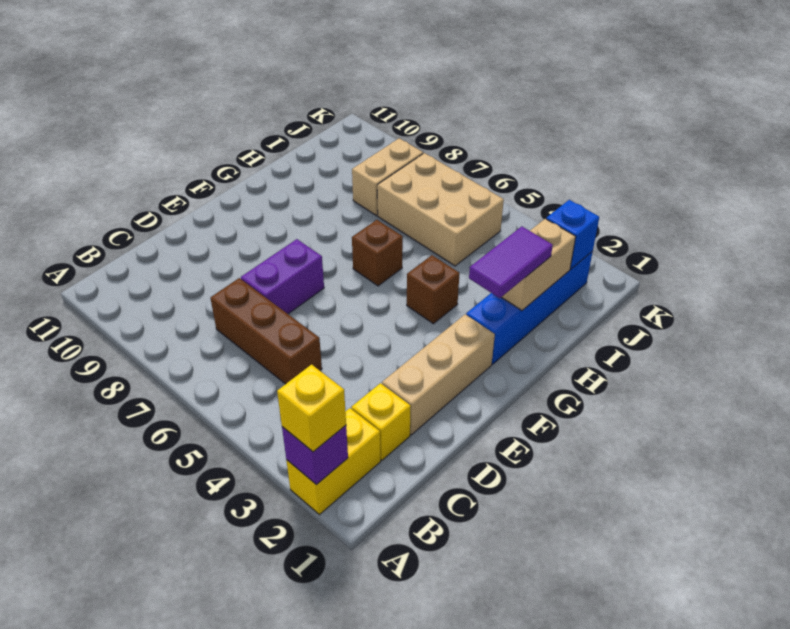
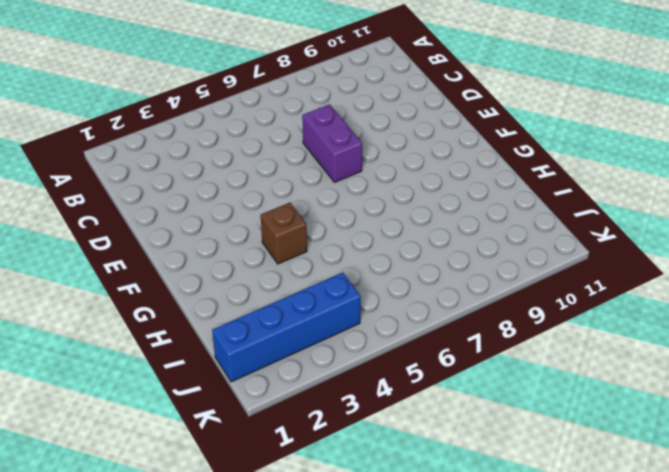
blue brick J1:J4 level 1 -> blue brick G2:J2 level 1
none -> yellow brick A2:B2 level 1
none -> yellow brick C2 level 1
none -> brown brick C5:C7 level 1

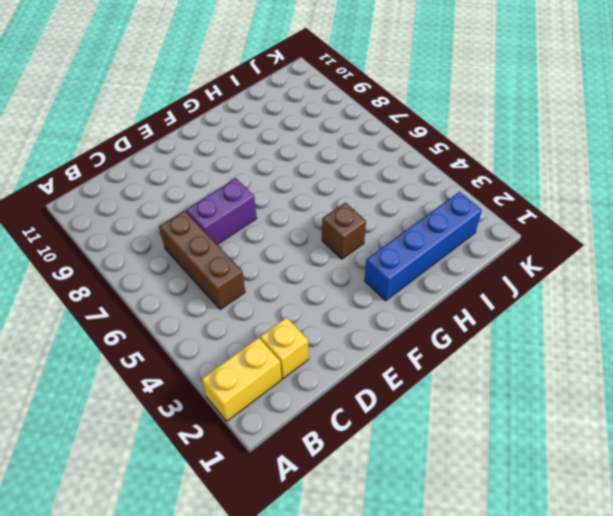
none -> tan brick D2:F2 level 1
none -> brown brick G6 level 1
none -> tan brick I5:J7 level 1

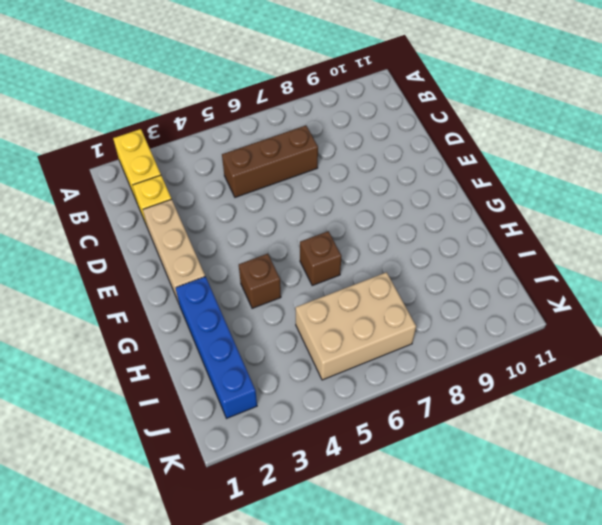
none -> purple brick D7:E7 level 1
none -> tan brick I8:J8 level 1
none -> purple brick A2 level 2

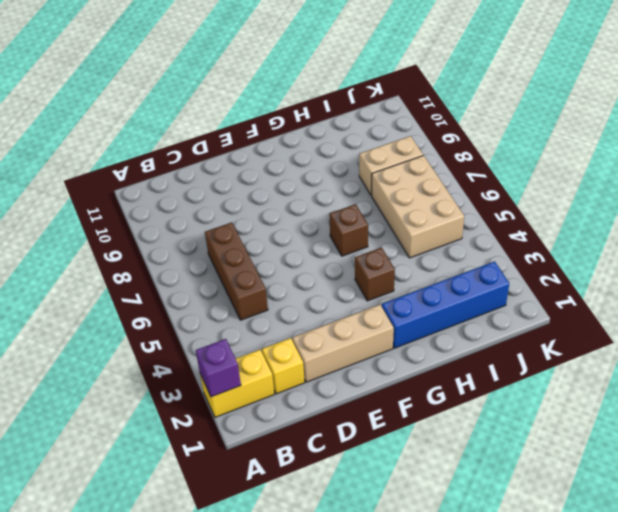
none -> purple brick D7:E7 level 1
none -> tan brick H2:I2 level 2
none -> blue brick J2 level 2

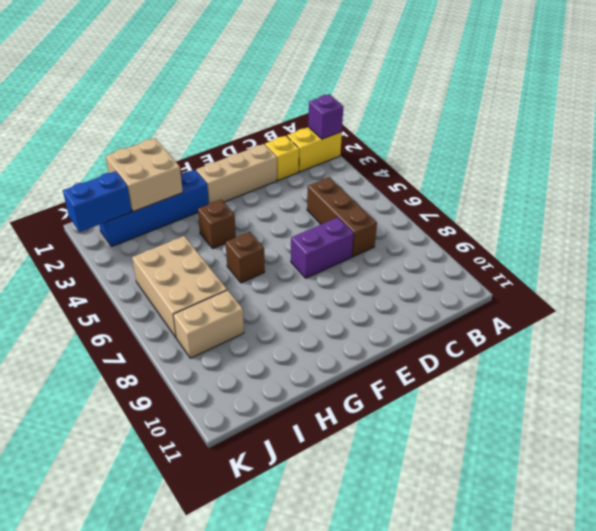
tan brick H1:I2 level 2 -> tan brick H2:I2 level 2
blue brick J2:K2 level 2 -> blue brick J2 level 2
none -> yellow brick A2 level 3
none -> purple tile G2:H2 level 3

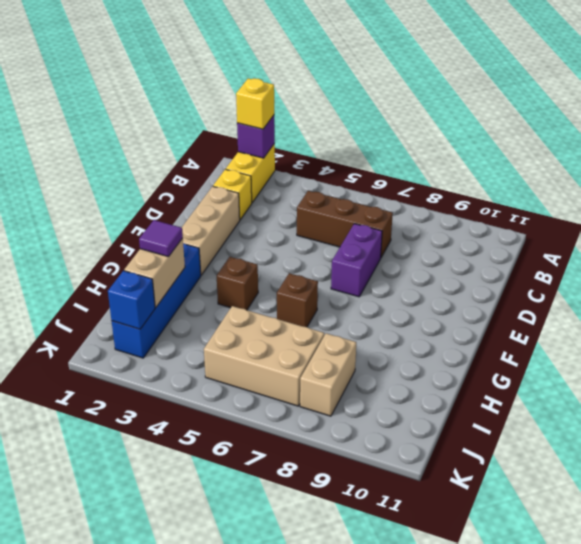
purple tile H2 level 3 -> purple tile G2:H2 level 3

